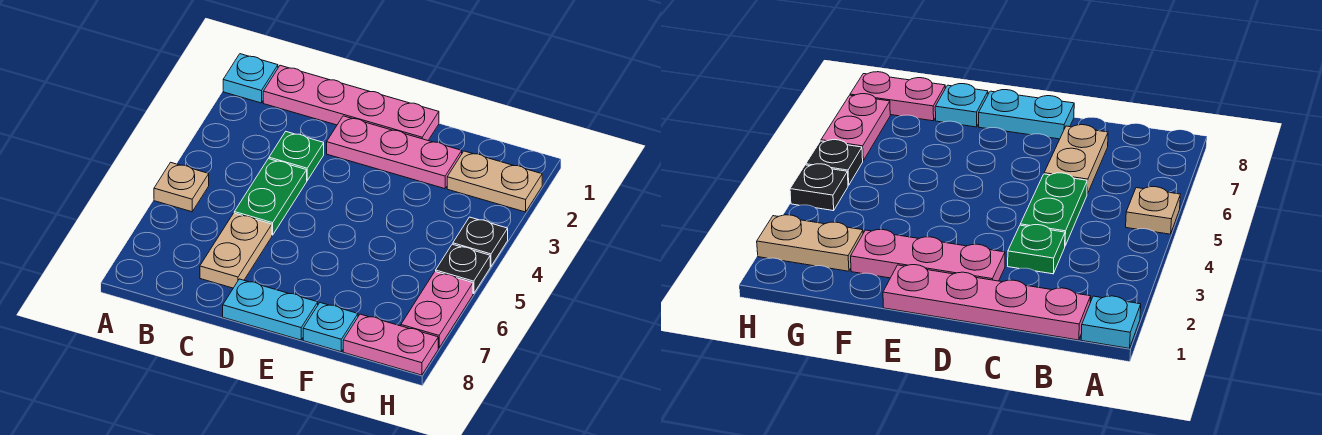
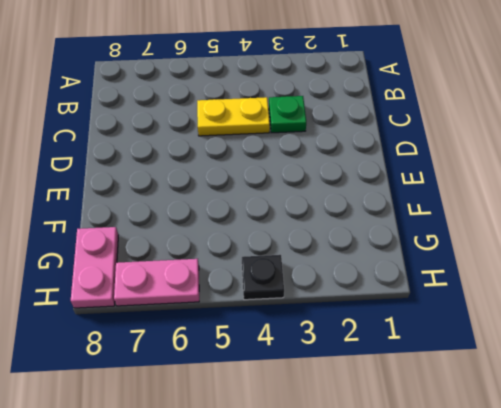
yellow plate C4:C5 level 1 -> green plate C4:C5 level 1
none -> cyan plate A1 level 1
none -> tan plate A5 level 1
none -> pink plate B1:E1 level 1

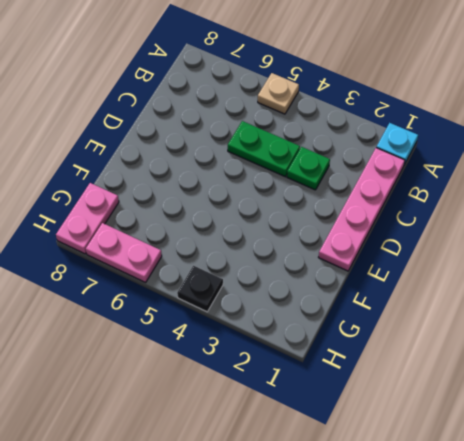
none -> tan plate C6:C7 level 1
none -> pink plate D2:F2 level 1
none -> cyan plate D8:E8 level 1

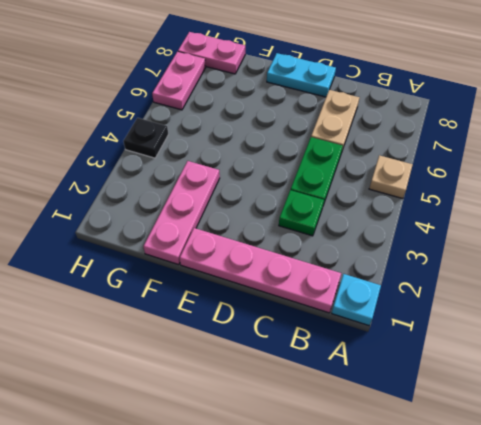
pink plate F1:F3 level 1 -> pink plate D2:F2 level 1
none -> cyan plate F8 level 1
none -> tan plate G2:H2 level 1
none -> black plate H5 level 1

